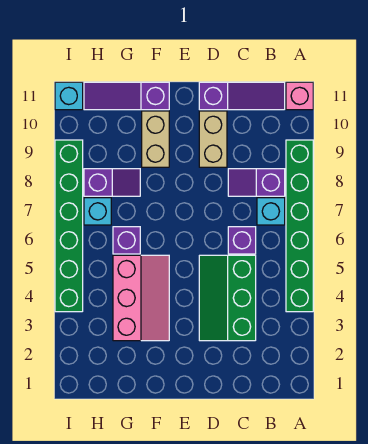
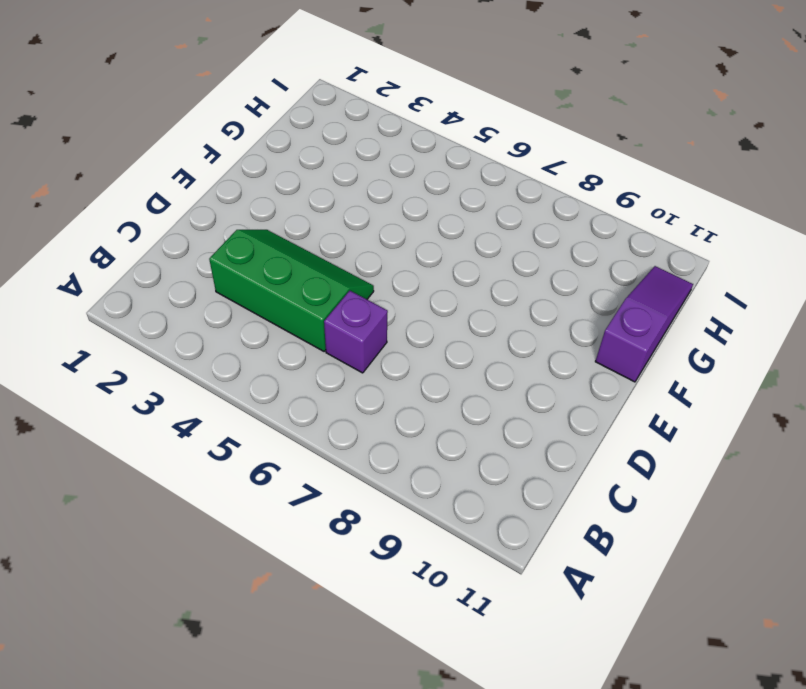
none -> green brick A4:A9 level 1
none -> pink brick A11 level 1
none -> cyan brick B7 level 1

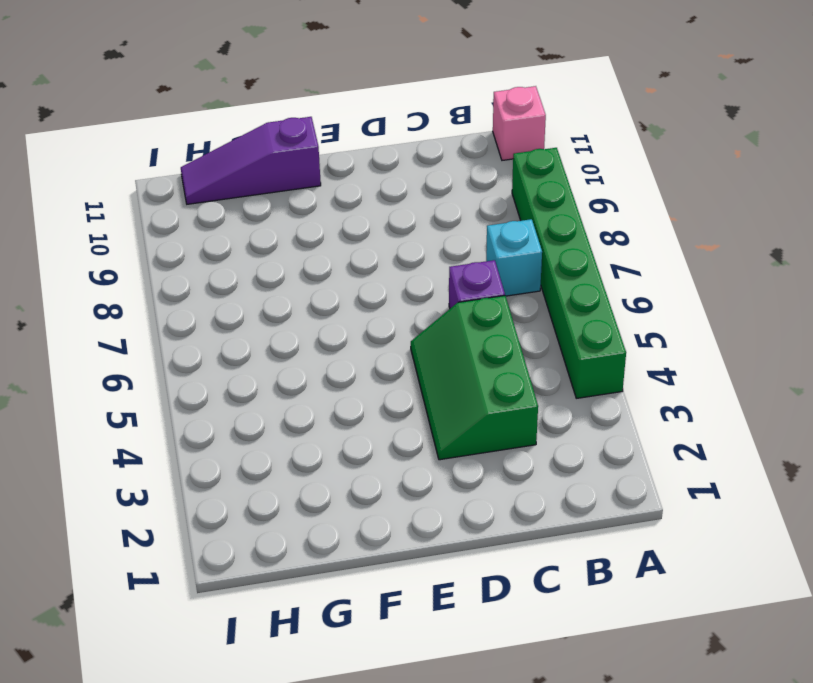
none -> purple slope B8:C8 level 1 top B
none -> purple slope B11:D11 level 1 top D
none -> tan brick D9:D10 level 1

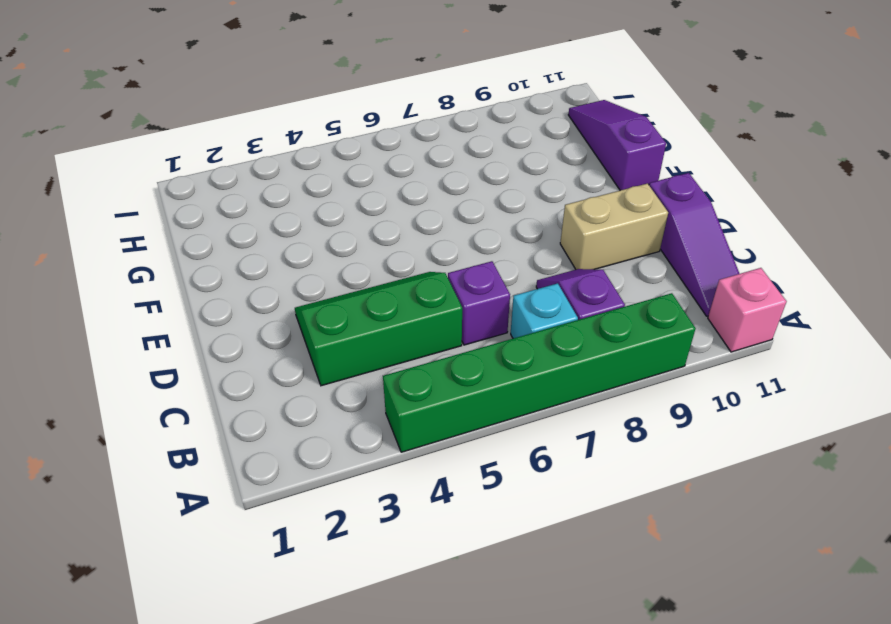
none -> pink slope F3:G5 level 1 top G
none -> tan brick F9:F10 level 1
none -> purple brick G6 level 1

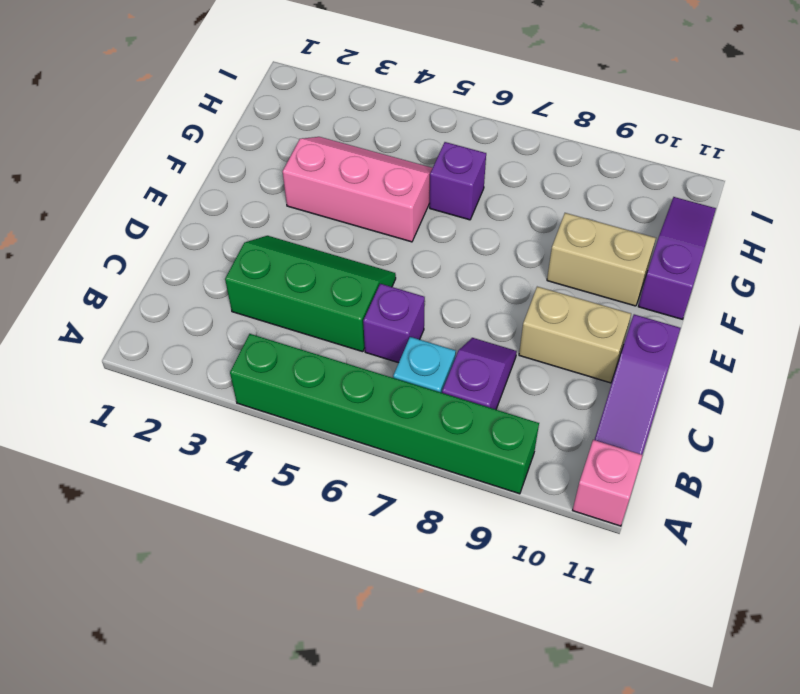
pink slope F3:G5 level 1 top F -> pink slope F3:G5 level 1 top G
none -> purple slope G8:H8 level 1 top H
none -> cyan brick H7 level 1
none -> green brick I4:I9 level 1

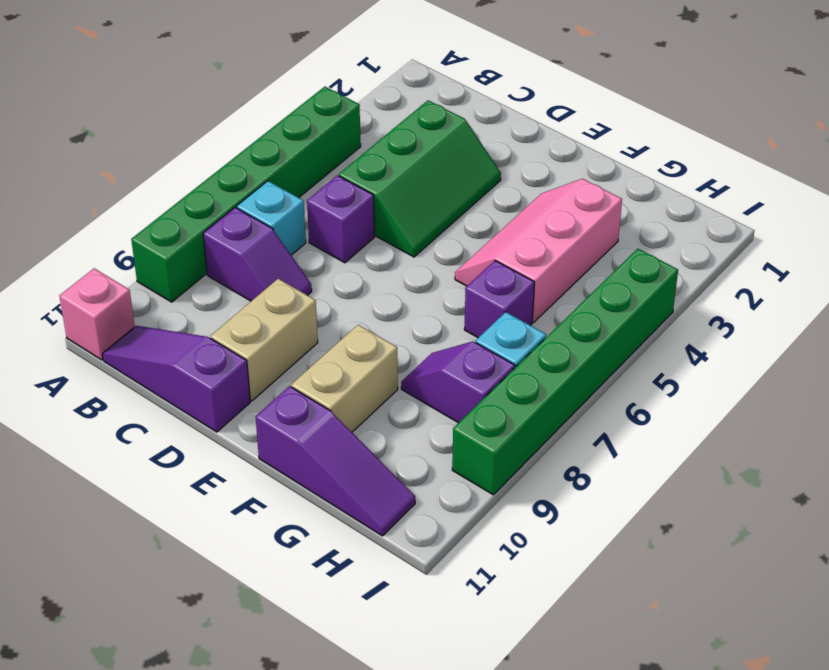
none -> cyan brick I11 level 1

